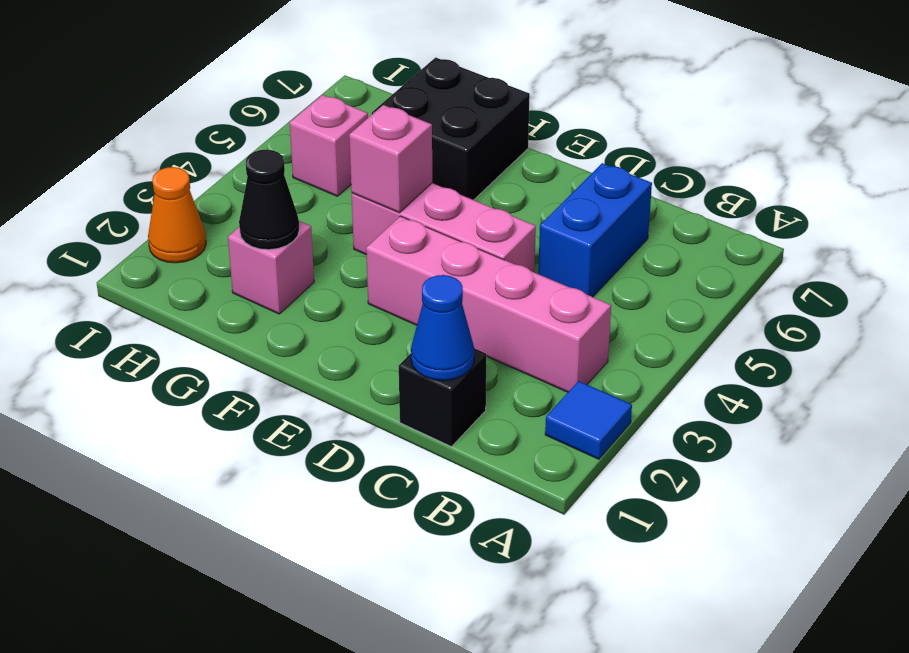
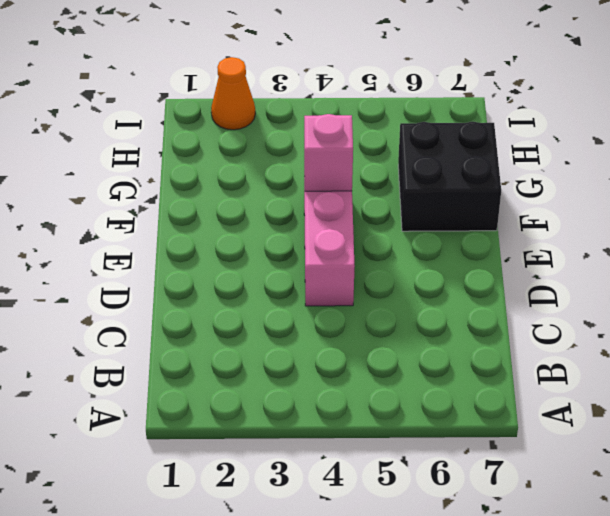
none -> blue tile A2 level 1
none -> pink brick B3:E3 level 1
none -> black brick C1 level 1

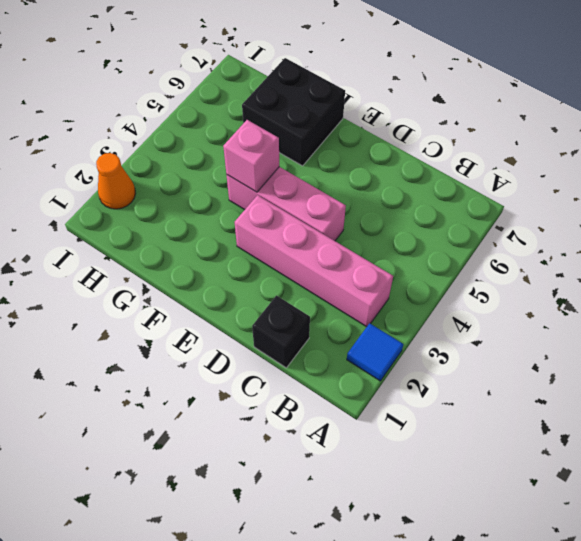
none -> blue brick C5:C6 level 1
none -> pink brick G2 level 1
none -> pink brick H5 level 1

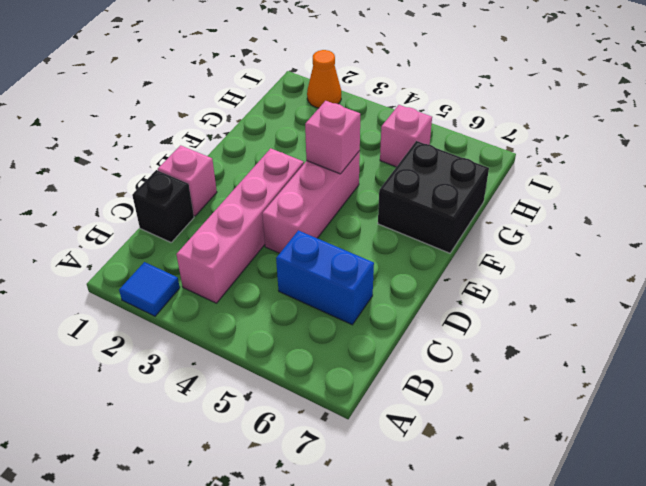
pink brick D1 level 1 -> pink brick G2 level 1
none -> blue cone C1 level 2
none -> black cone G2 level 2

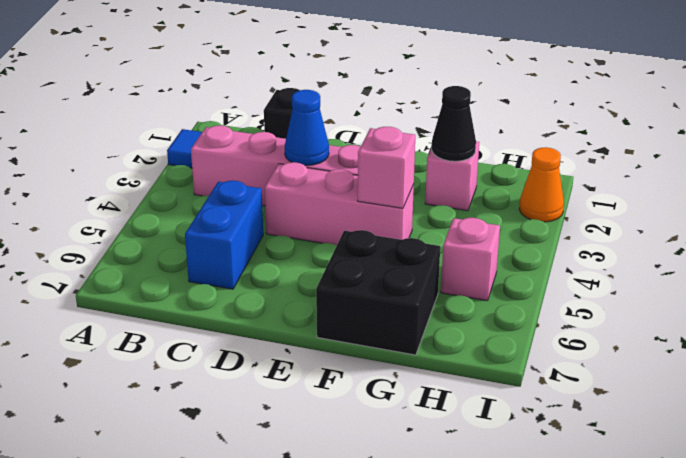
blue cone D3 level 2 -> blue cone C1 level 2

